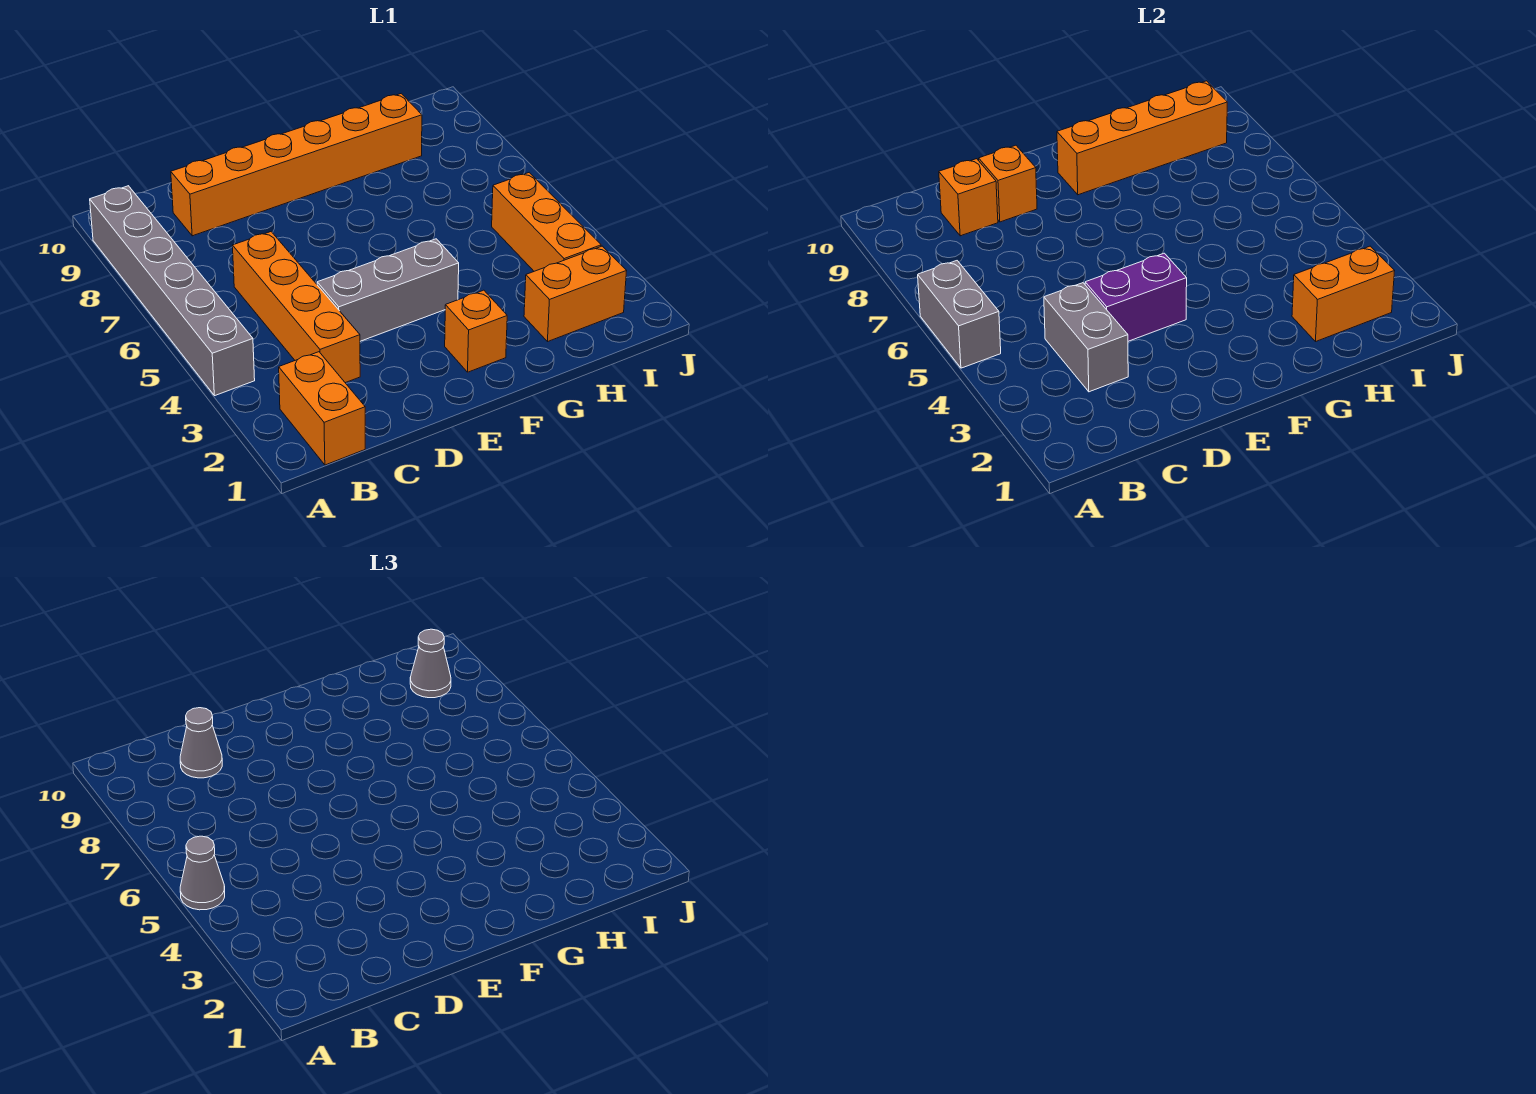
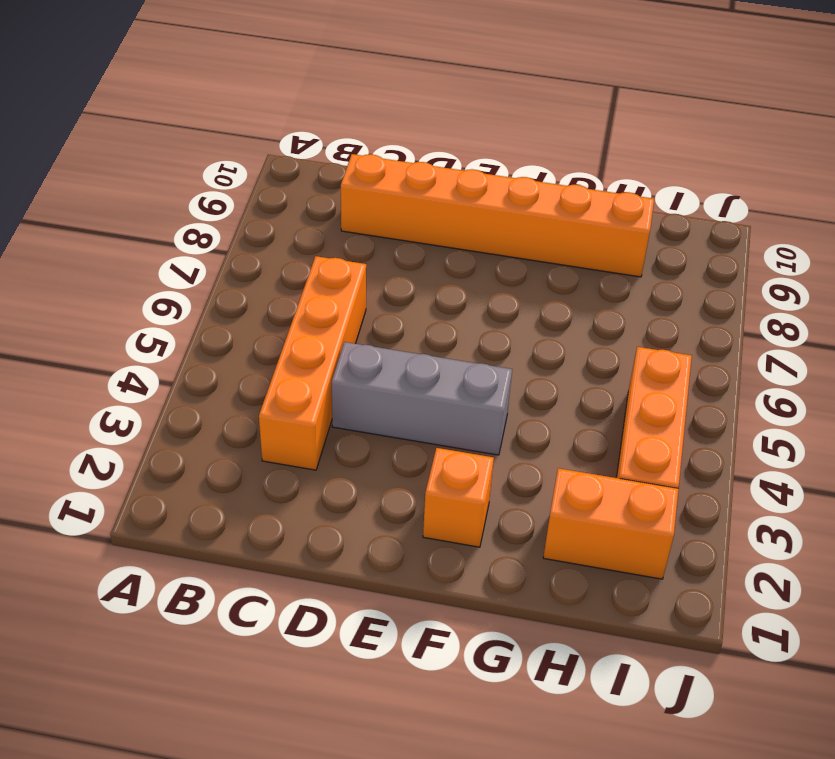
none -> grey brick A4:A9 level 1
none -> orange brick B1:B2 level 1
none -> grey brick A5:A6 level 2

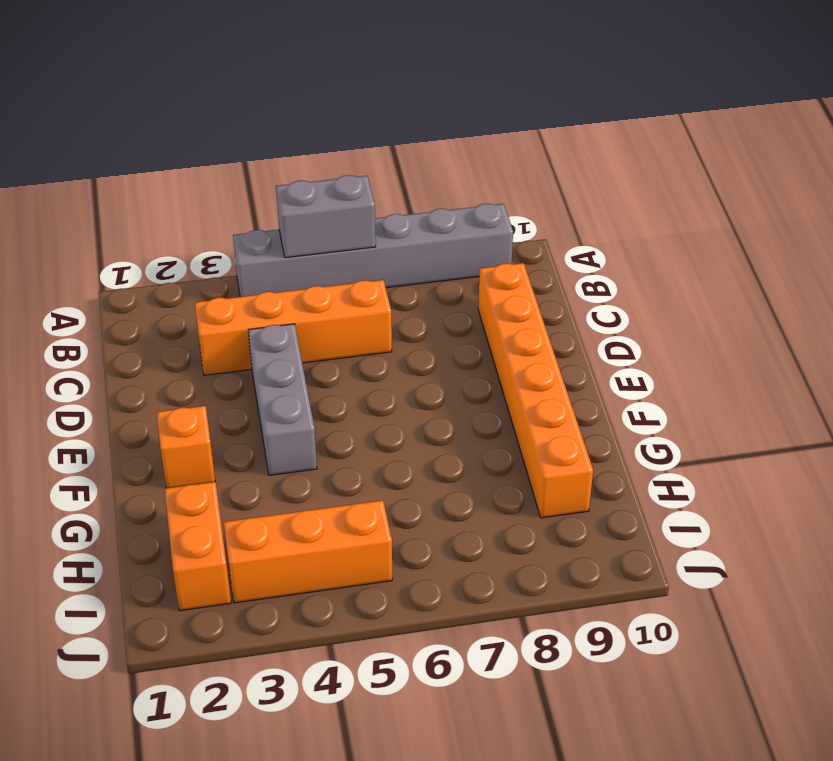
none -> orange brick B1:B2 level 1
none -> grey brick C3:C4 level 2
none -> orange brick C9 level 2

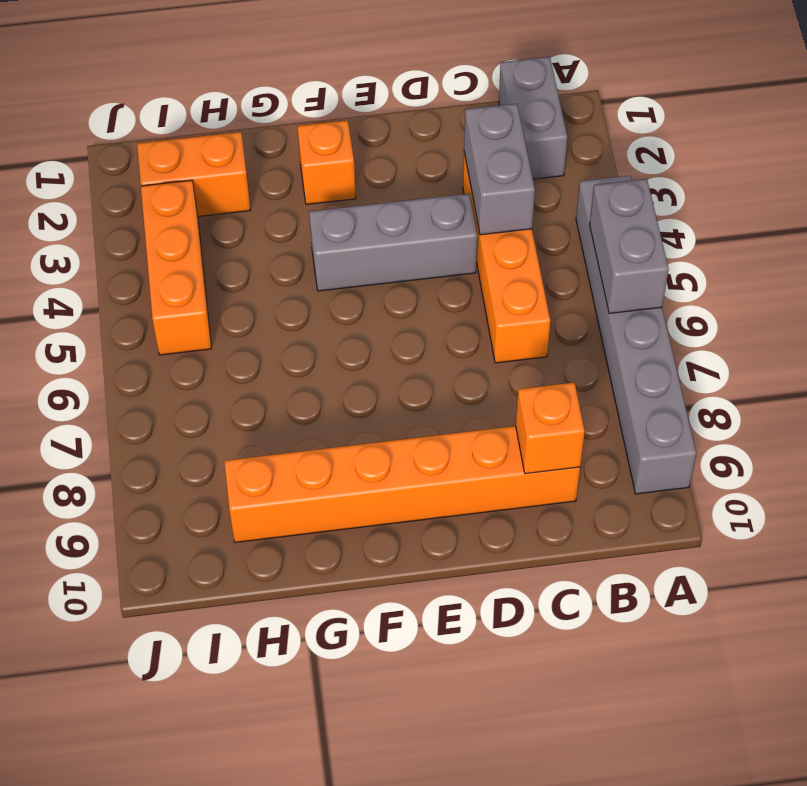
grey brick B1:B2 level 1 -> orange brick B1:B2 level 1
none -> purple brick D4:E4 level 2
none -> orange brick D9 level 2
none -> orange brick F9:I9 level 2

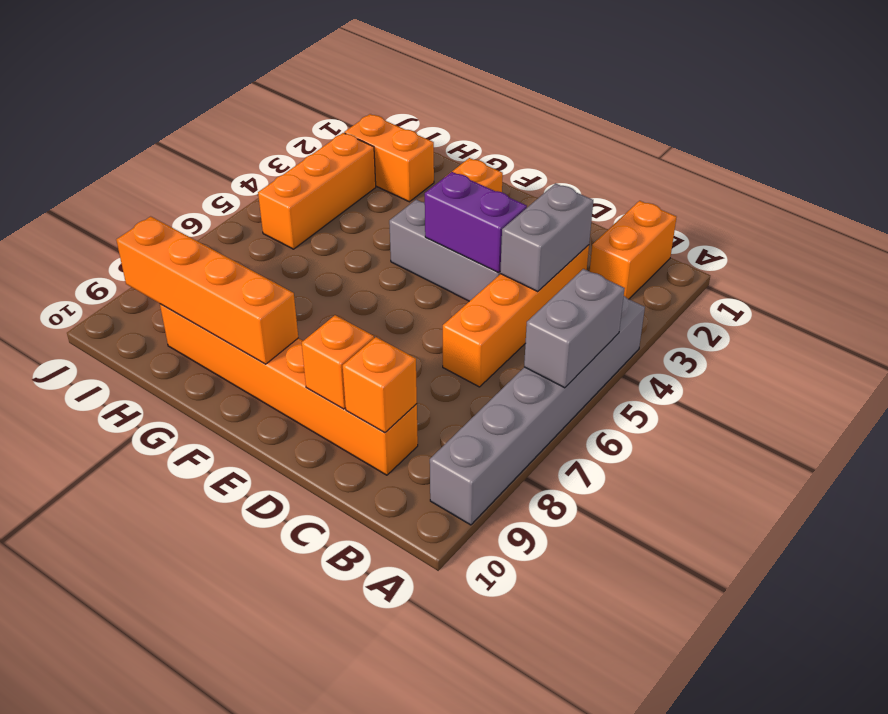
none -> orange brick H2:I2 level 2
none -> grey cone A5 level 3
none -> grey cone C9 level 3

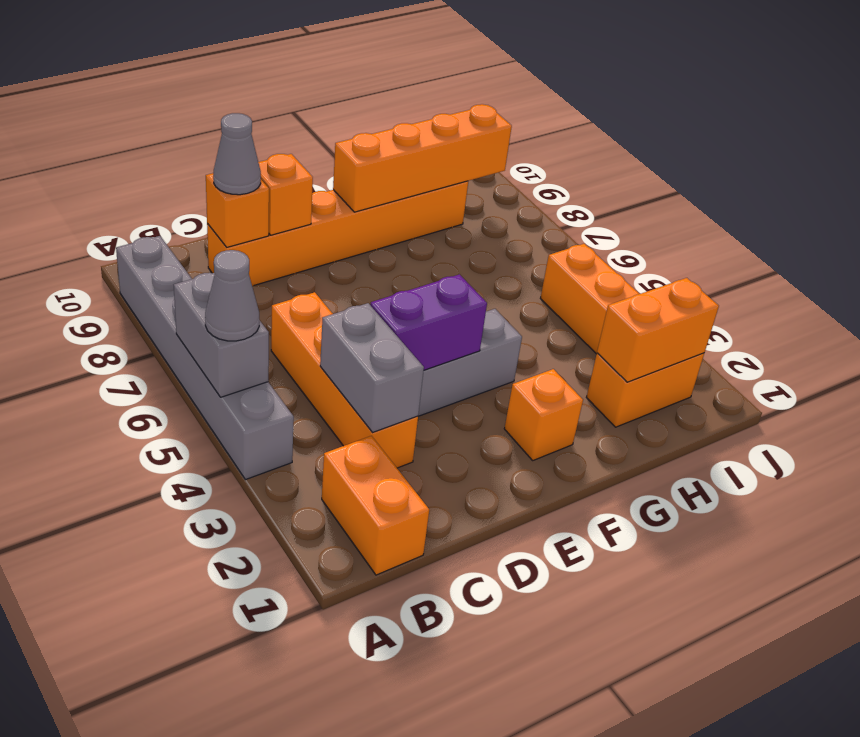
none -> grey cone I9 level 3

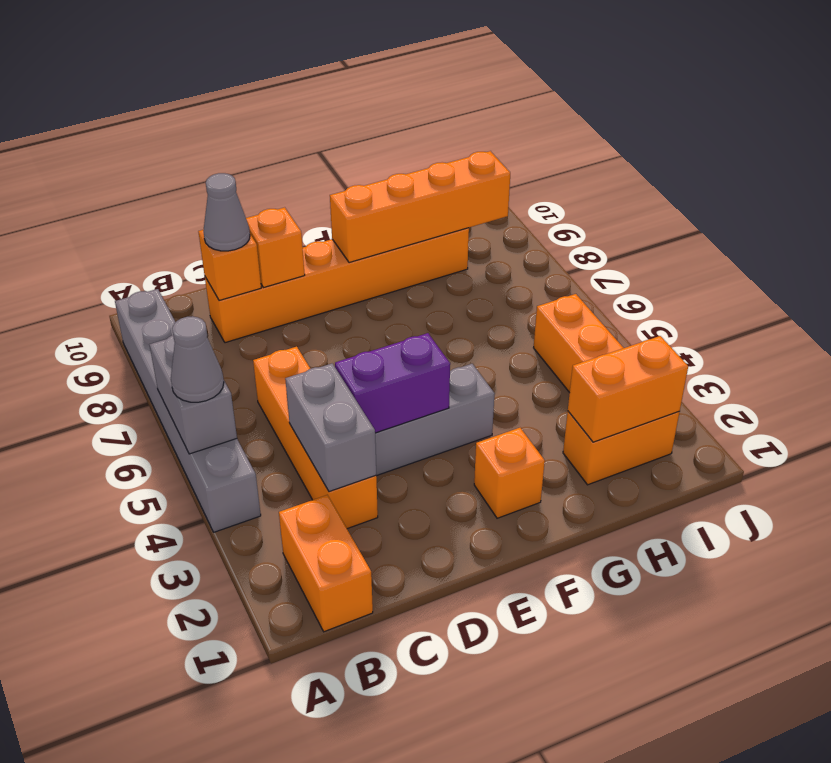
none -> grey cone I9 level 3

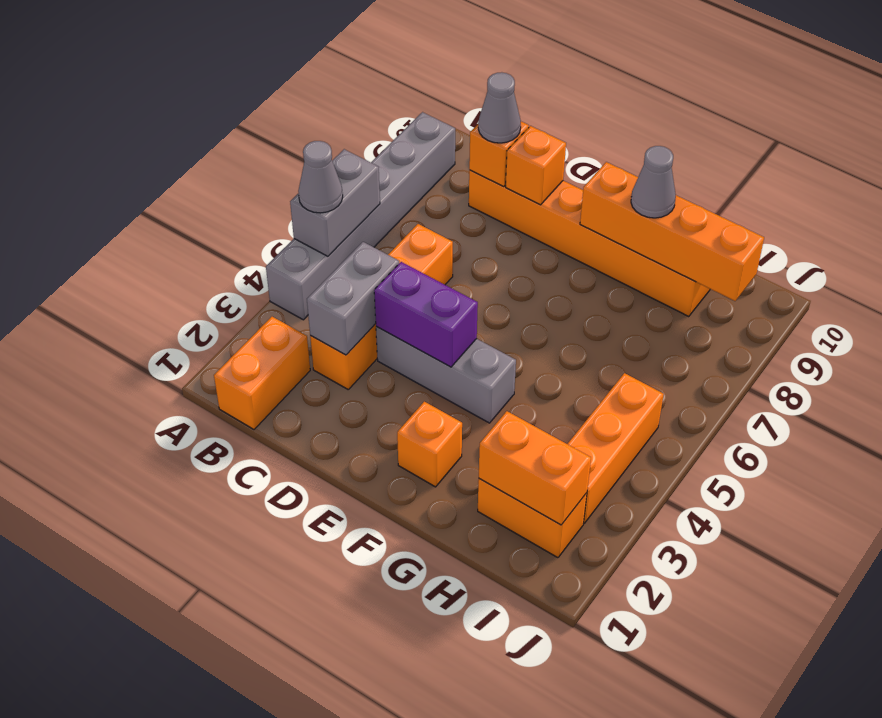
grey cone G9 level 3 -> grey cone I9 level 3

